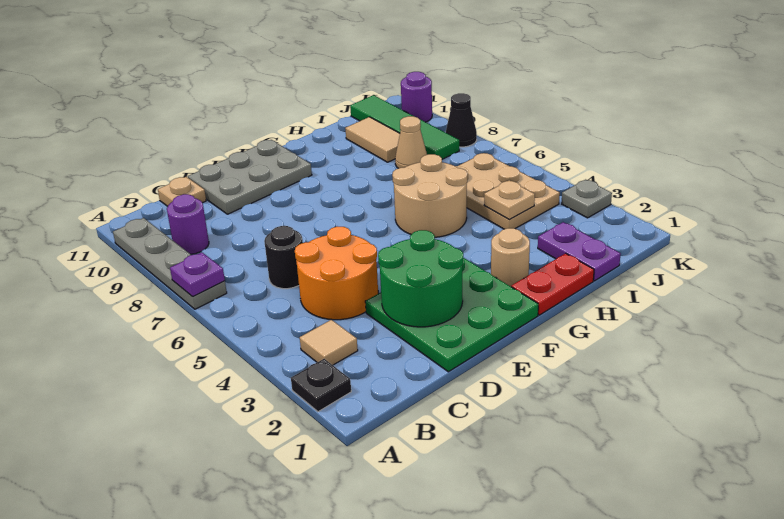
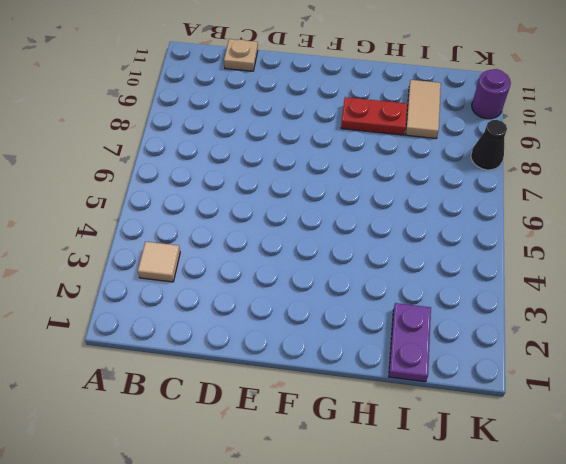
red plate G9:H9 level 1 -> red plate G1:H1 level 1
none -> black plate A2 level 1
none -> grey plate A7:A10 level 1
none -> purple round brick B9 level 1

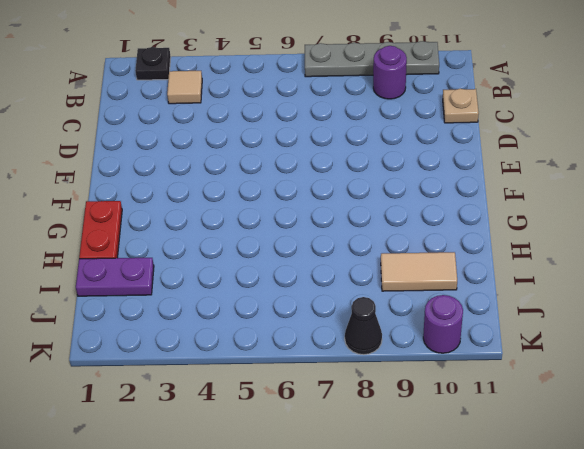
none -> orange round brick C4:D5 level 1
none -> black round brick C6 level 1
none -> green plate D1:F3 level 1

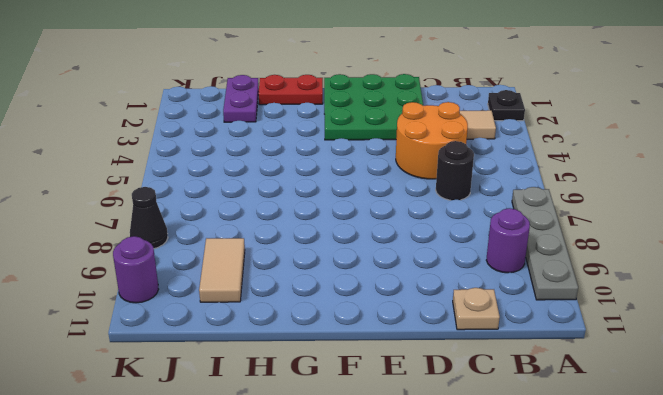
none -> grey plate D10:F11 level 1
none -> tan round brick G2 level 1
none -> tan round brick G5:H6 level 1

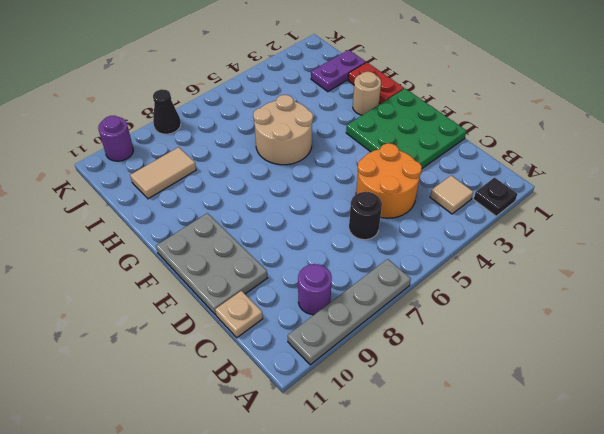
none -> tan plate I4:J6 level 1
none -> tan cone I8 level 1
none -> green tile J8:J11 level 1

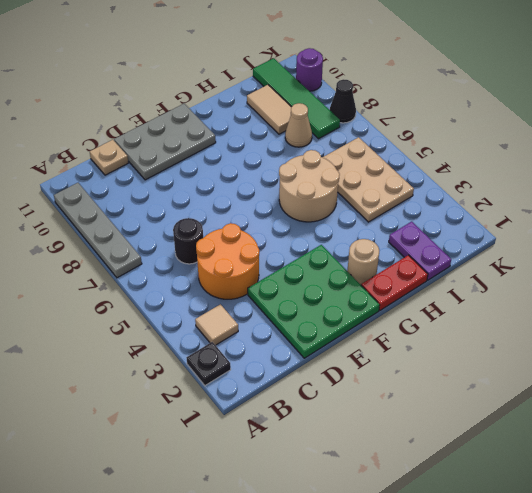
none -> purple round brick B9 level 1
none -> grey plate K3 level 1
none -> purple plate A7 level 2

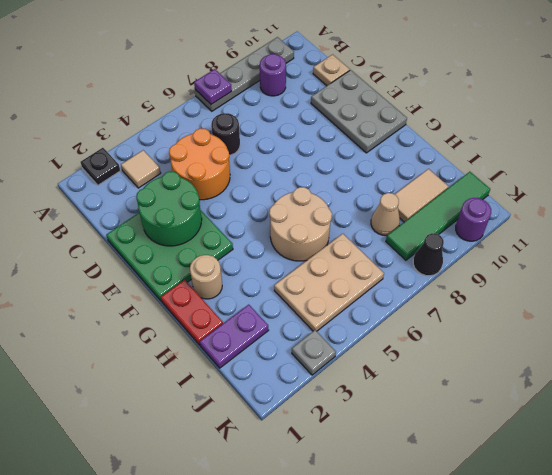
none -> tan plate I4 level 2

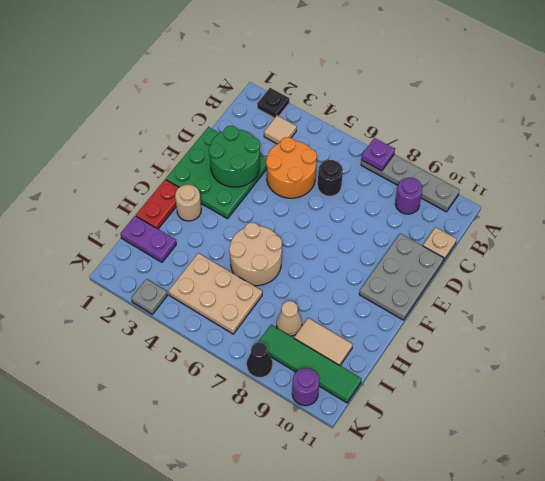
none -> tan plate I4 level 2

